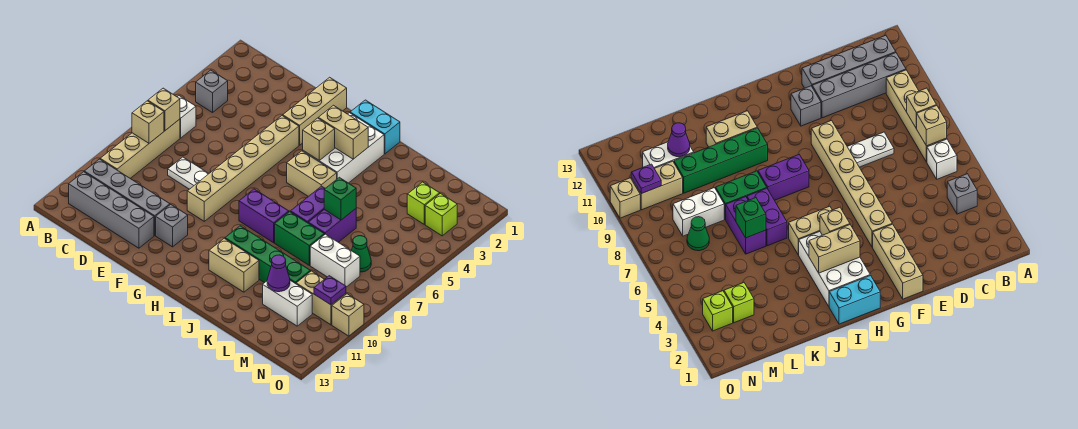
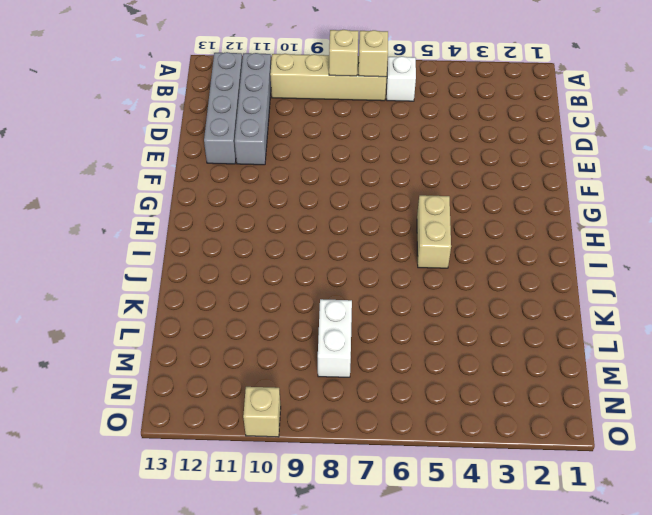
none -> grey brick B4 level 1
none -> white plate D8:E8 level 1
none -> tan brick F1:F3 level 1
none -> tan brick F4:F9 level 1

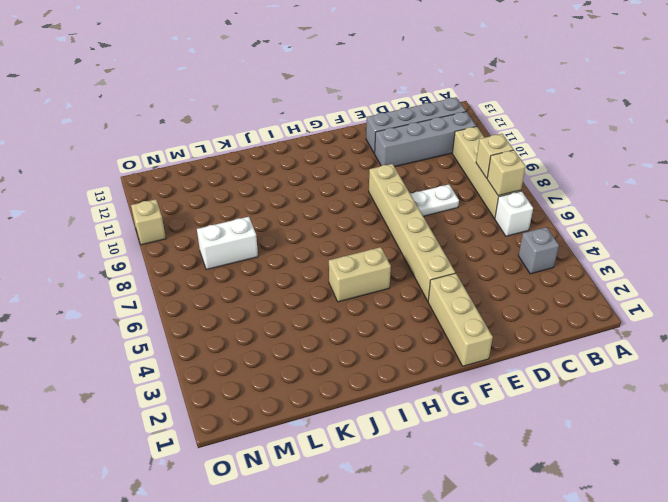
none -> grey brick F11 level 1
none -> cyan brick H1:I1 level 1
none -> white brick H2:I4 level 1
none -> purple brick H8:I8 level 1

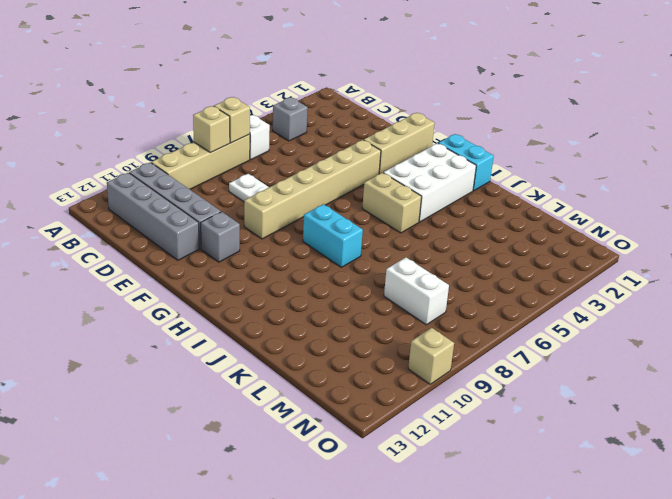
cyan brick H8:I8 level 1 -> purple brick H8:I8 level 1
none -> green brick I10:L10 level 1
none -> tan brick I11:J11 level 1
none -> purple brick J6:J7 level 1
none -> green brick J8:K8 level 1

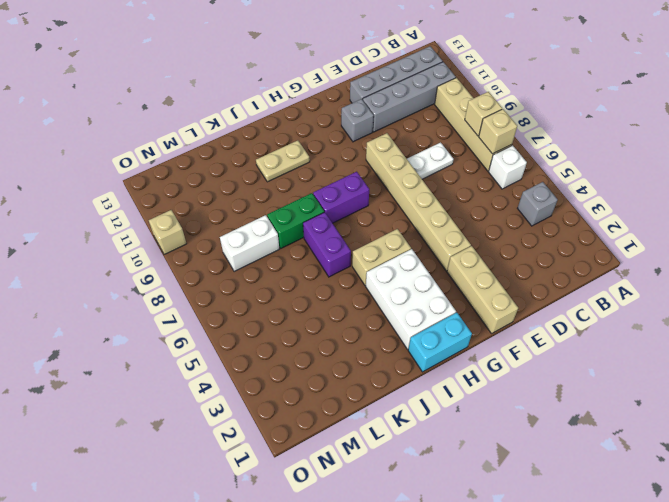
tan plate I11:J11 level 1 -> tan brick I11:J11 level 1
none -> green brick I10:L10 level 1
none -> purple brick K6:K7 level 1
none -> white brick L11:M11 level 1
none -> lime brick M3 level 1

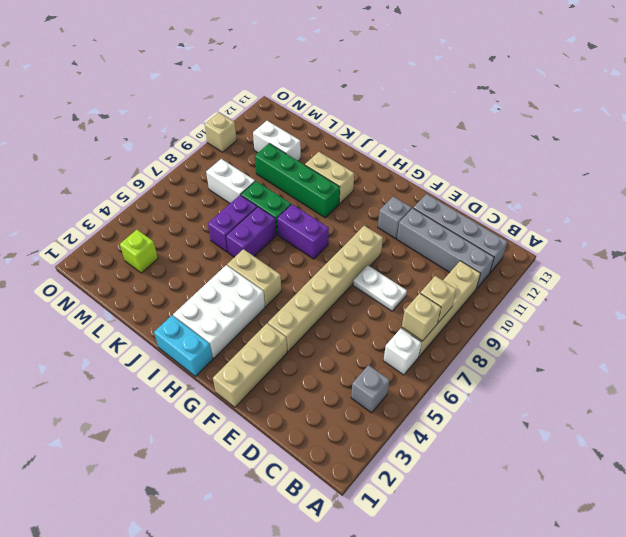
none -> green cone M7 level 1
none -> tan brick M10:N10 level 1
none -> lime brick N3 level 1
none -> tan brick H3:I3 level 2

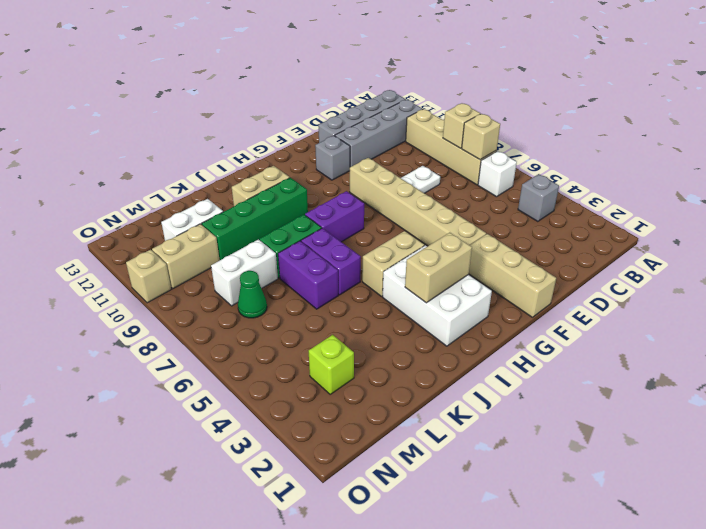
none -> cyan brick H1:I1 level 1
none -> lime brick N3 level 1
none -> tan brick H4 level 2
none -> green brick K6 level 2

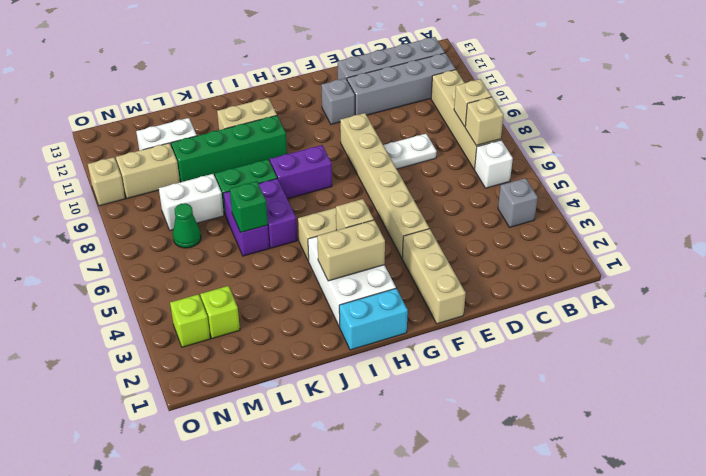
none -> purple cone L11 level 2
none -> purple plate N10 level 2

